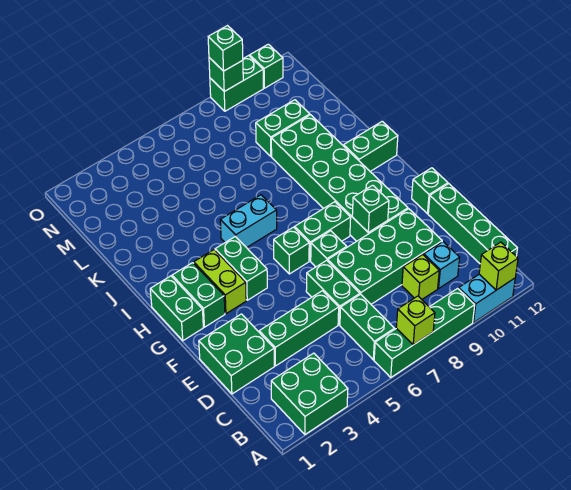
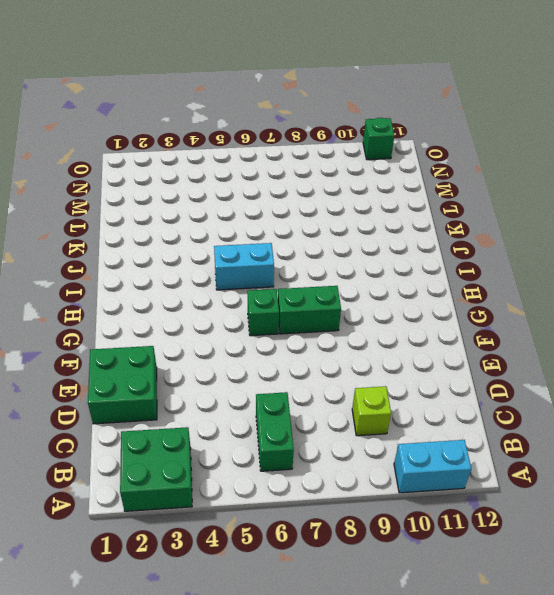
none -> green brick A6:A9 level 1
none -> green brick B12:E12 level 1
none -> cyan brick C10 level 1
none -> green brick D3:D5 level 1

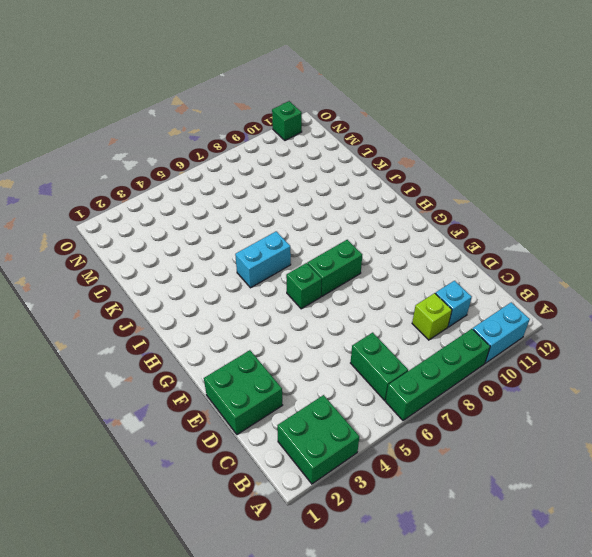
none -> green brick B12:E12 level 1
none -> green brick D3:D5 level 1
none -> green brick D6:E6 level 1
none -> green brick D7:E10 level 1

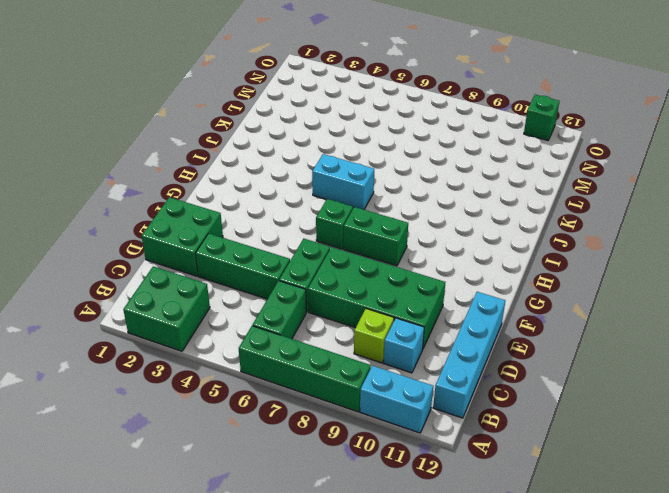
cyan brick B12:E12 level 1 -> green brick B12:E12 level 1
none -> green brick F7 level 1
none -> green brick F9:K10 level 1
none -> green brick F12 level 1
none -> green brick G1:H1 level 1

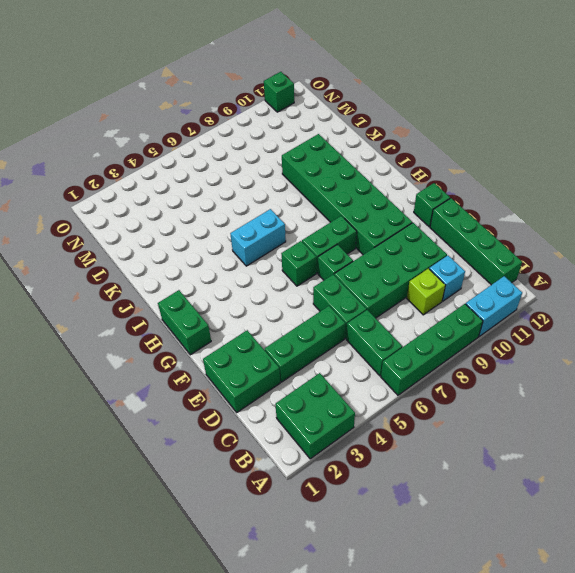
none -> green brick G2:H2 level 1
none -> lime brick G3:H3 level 1
none -> green brick G4:H4 level 1
none -> green brick I11:I12 level 1

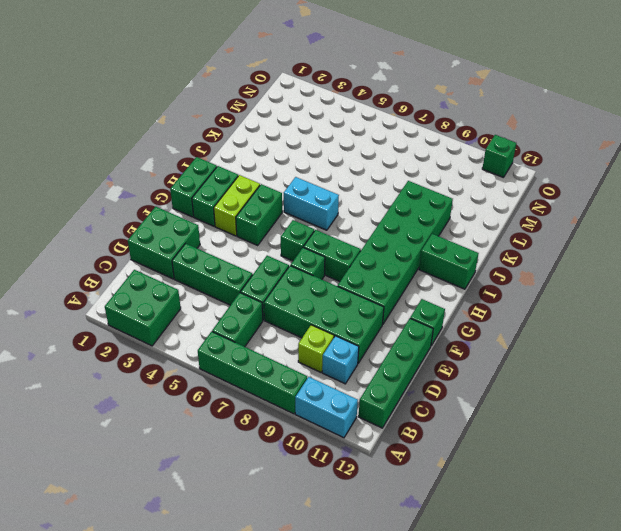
none -> green brick L9:L10 level 1
none -> green brick O9:O10 level 1
none -> lime brick A7 level 2
none -> lime brick A11 level 2

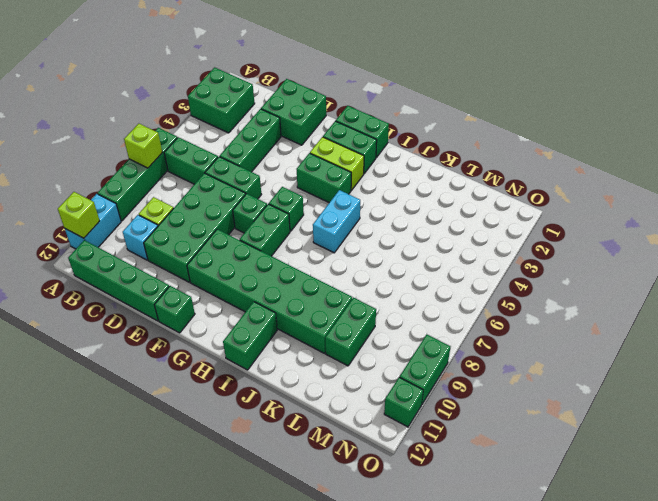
none -> green brick F9 level 2
none -> green brick O9 level 2
none -> green brick O9 level 3

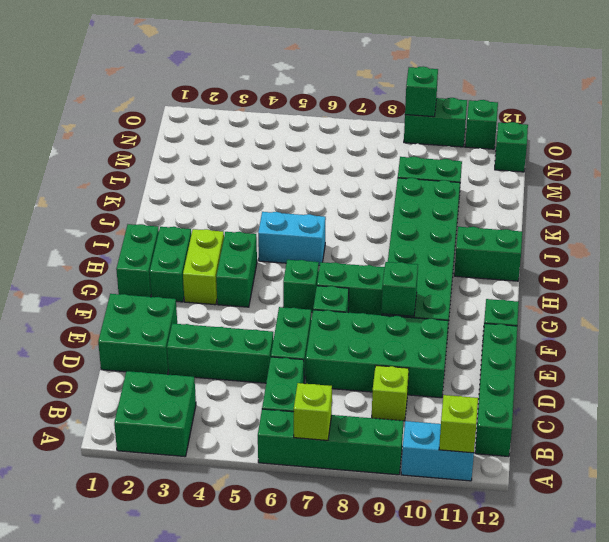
green brick N12 level 1 -> green brick O9 level 3
none -> cyan brick C10 level 1

